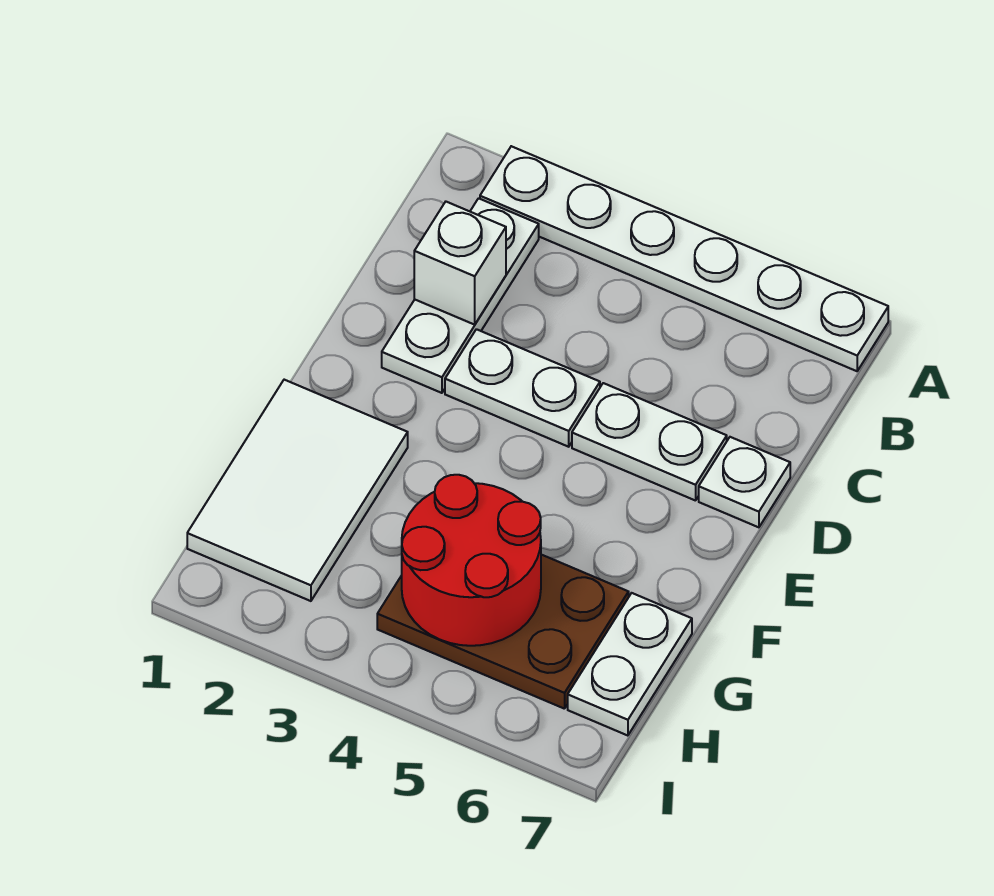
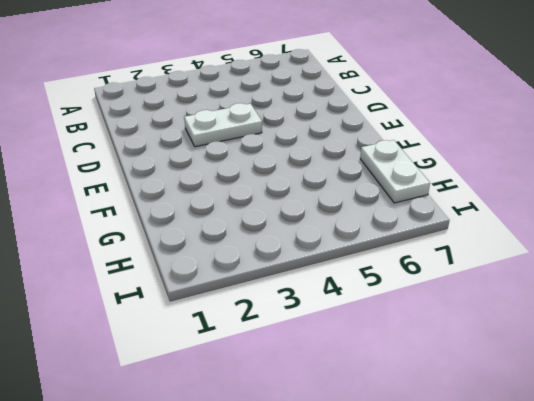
none -> white plate A2:A7 level 1
none -> white plate B2:D2 level 1

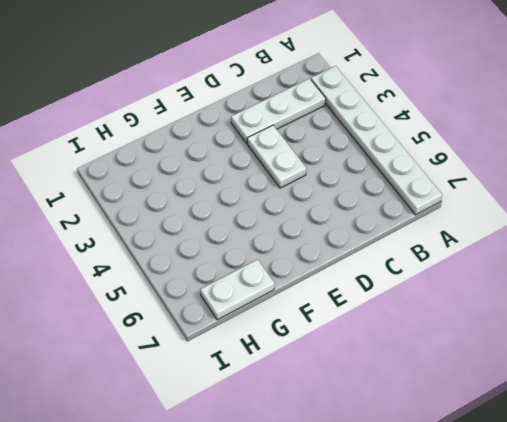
none -> white plate D5:D6 level 1
none -> white plate D7 level 1

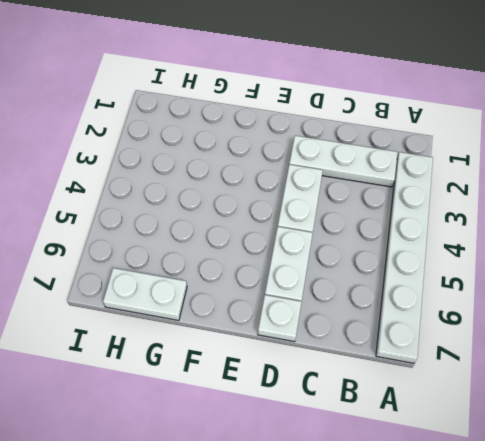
none -> white tile F1:H2 level 1
none -> brown plate G4:H6 level 1

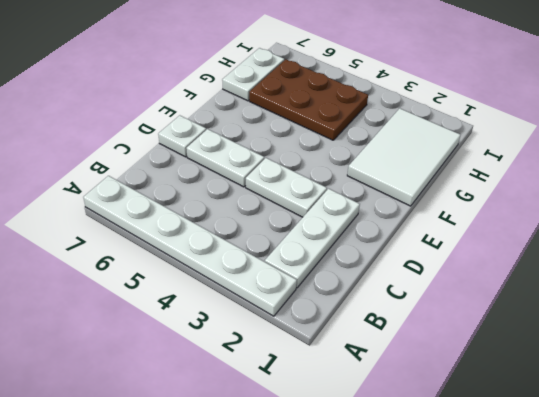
none -> white brick C2 level 2
none -> red round brick G4:H5 level 2

